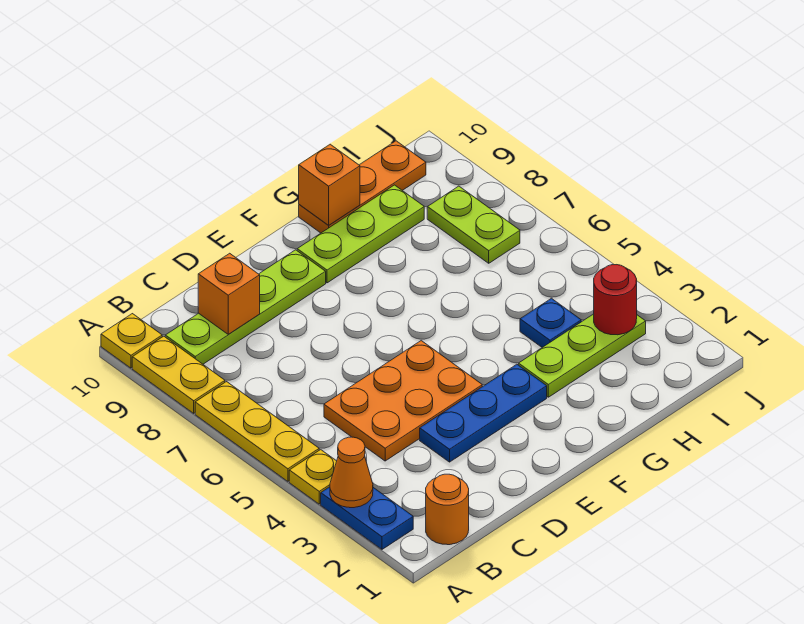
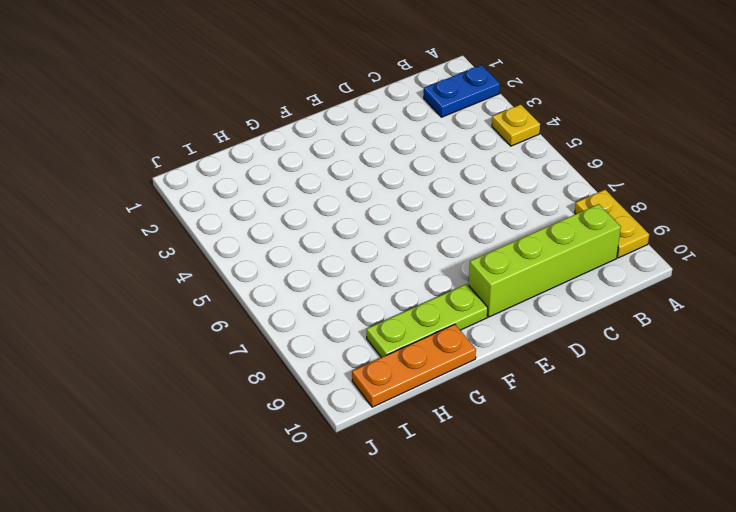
blue plate A2:B2 level 1 -> blue plate A2:A3 level 1
lime brick B9:E9 level 1 -> lime plate B9:E9 level 1
none -> yellow plate A5:A7 level 1
none -> yellow plate A10 level 1
none -> orange round brick B1 level 1

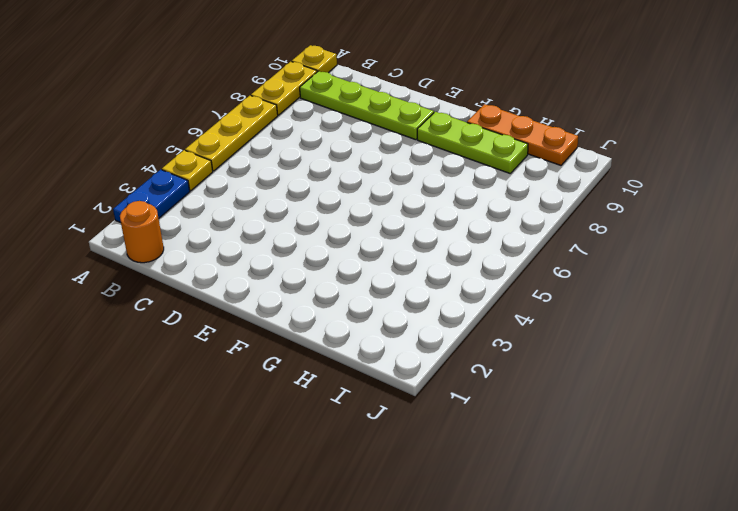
none -> orange plate C4:E5 level 1
none -> blue plate D3:F3 level 1
none -> lime plate G3:I3 level 1

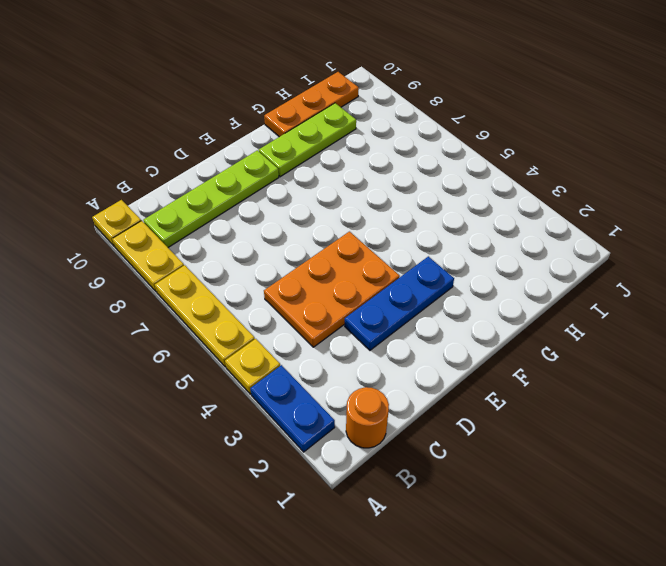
none -> lime plate G3:I3 level 1
none -> blue plate H4 level 1
none -> lime plate I7:I8 level 1

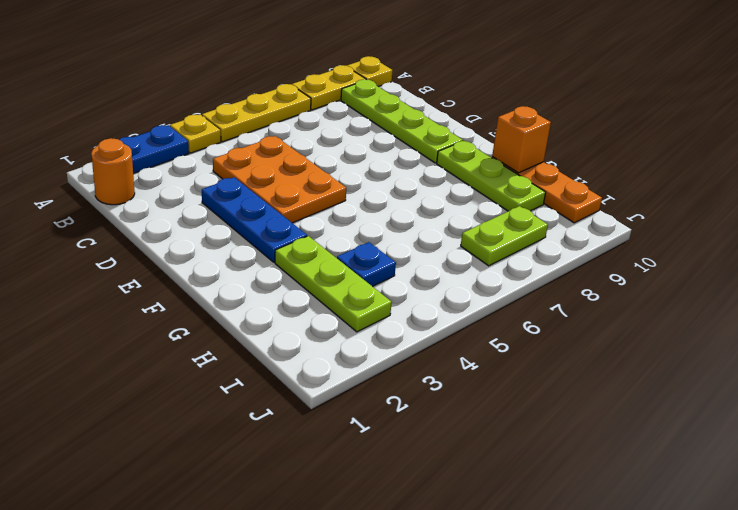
none -> orange cone A3 level 2
none -> orange brick C9 level 2
none -> red round brick I3 level 2

